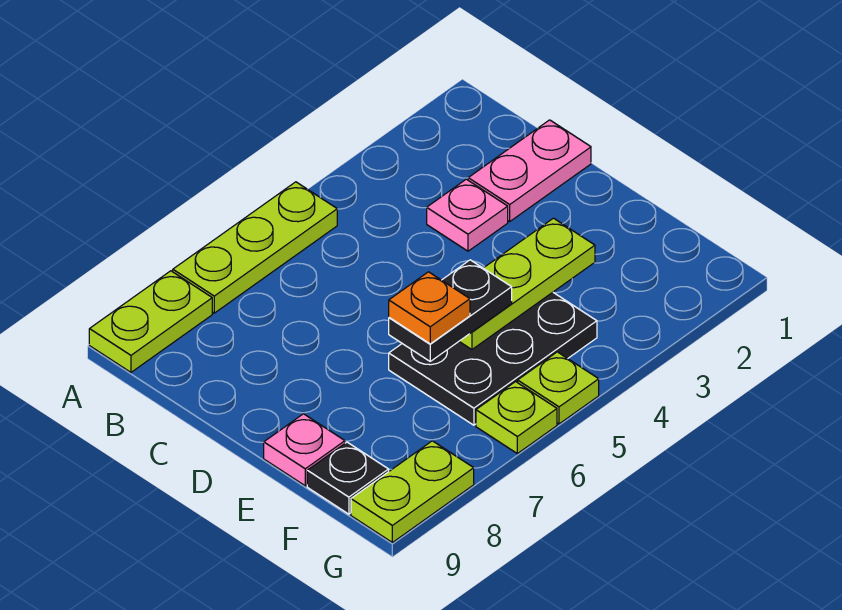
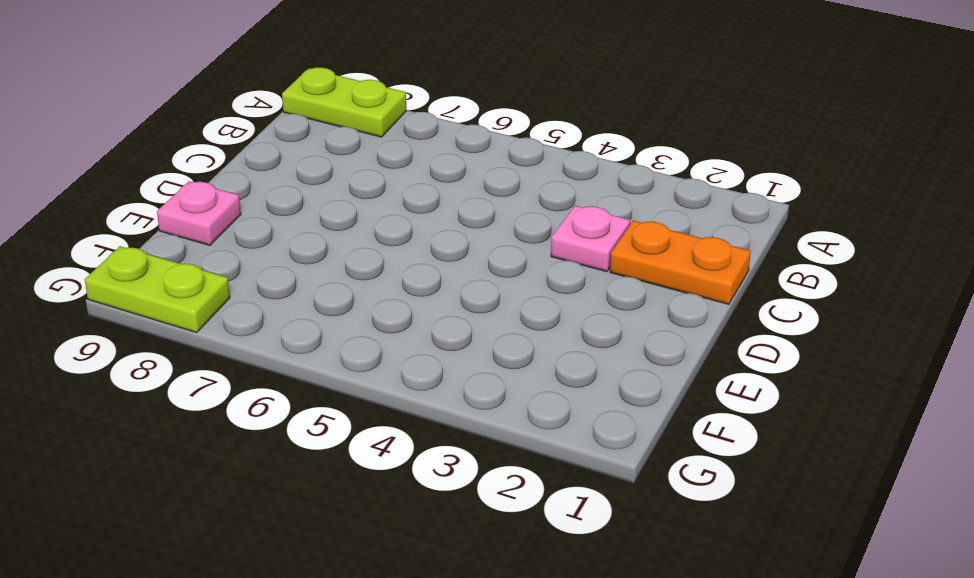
orange plate C1:C2 level 1 -> pink plate C1:C2 level 1
none -> lime plate A5:A7 level 1
none -> black plate E4:F6 level 1
none -> black plate F9 level 1

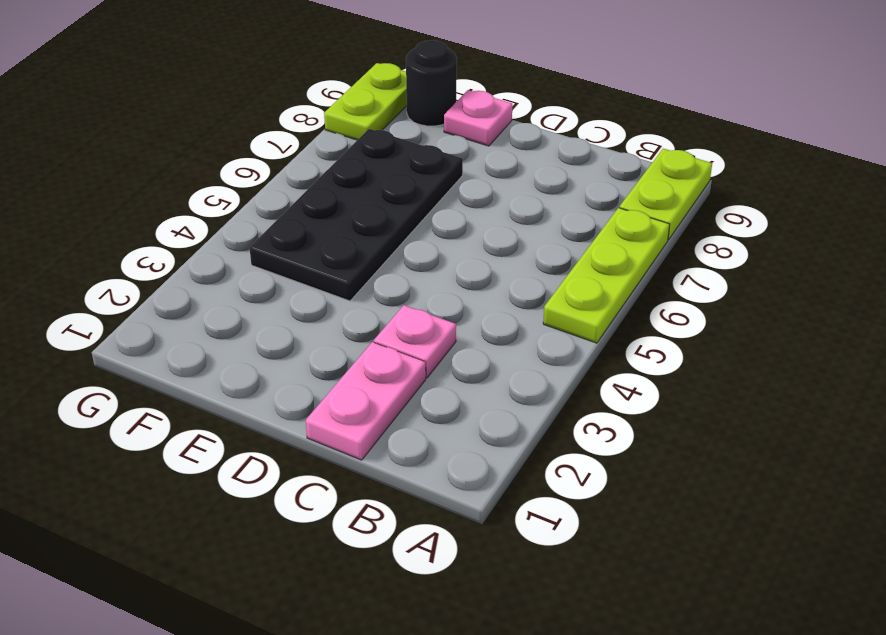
black plate E4:F7 level 1 -> black plate E4:F6 level 1
black round brick F9 level 1 -> black plate F9 level 1
none -> lime plate G5 level 1
none -> lime plate G6 level 1
none -> lime plate E3:E5 level 2

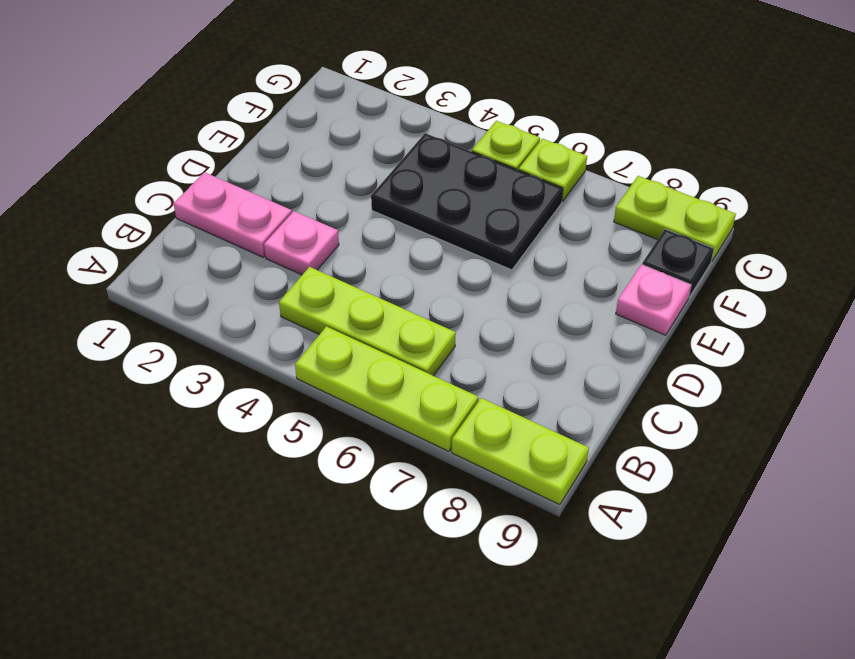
lime plate B4:B6 level 1 -> lime plate E3:E5 level 2
none -> black plate E5:E6 level 3
none -> orange plate E6 level 4

